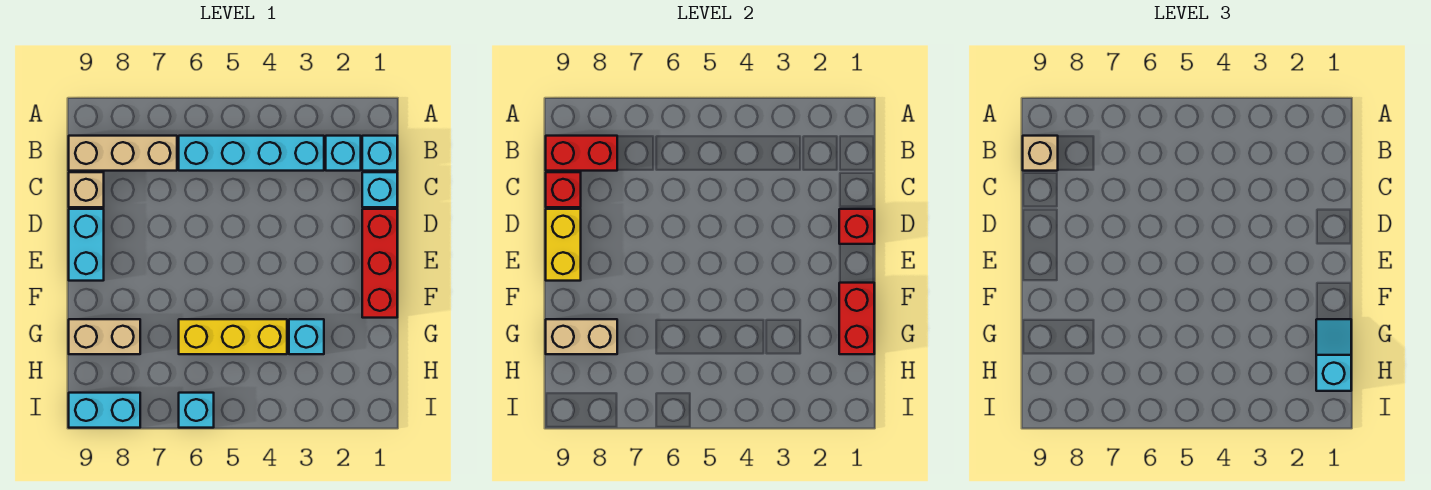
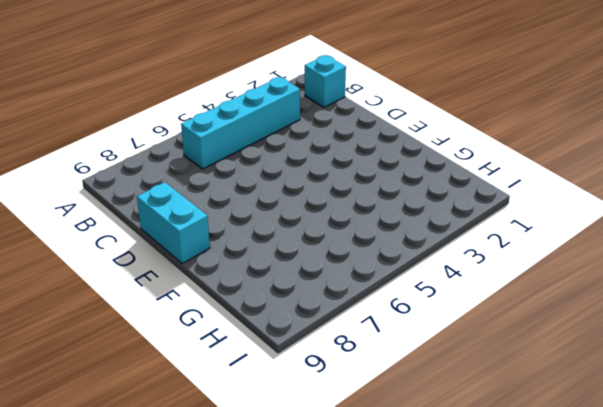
none -> cyan brick B2 level 1
none -> tan brick B7:B9 level 1
none -> cyan brick C1 level 1

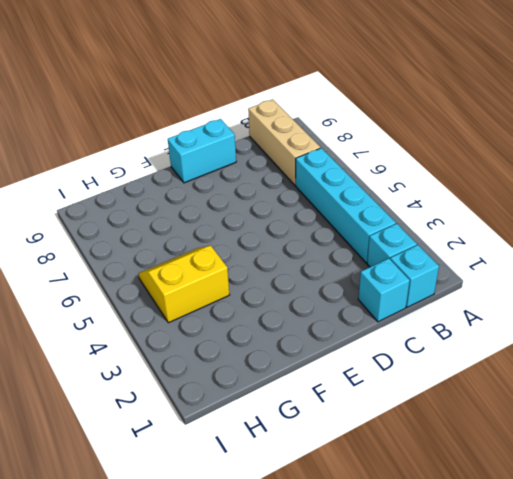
yellow slope G4:H5 level 1 top 4 -> yellow brick G4:G6 level 1
none -> tan brick C9 level 1
none -> red brick D1:F1 level 1
none -> cyan brick G3 level 1

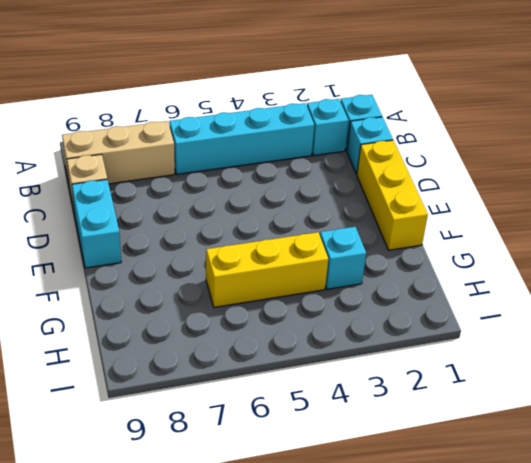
yellow brick D1:F1 level 1 -> red brick D1:F1 level 1
none -> tan brick G8:G9 level 1
none -> cyan brick I6 level 1
none -> cyan brick I8:I9 level 1

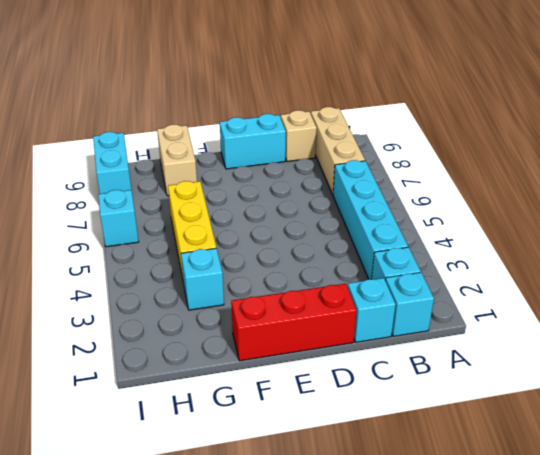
none -> red brick B8:B9 level 2
none -> red brick C9 level 2
none -> red brick D1 level 2

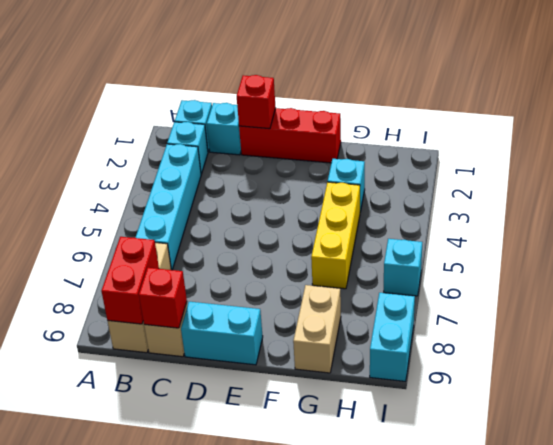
none -> yellow brick D9:E9 level 2
none -> red brick F1:G1 level 2
none -> tan brick G8:G9 level 2

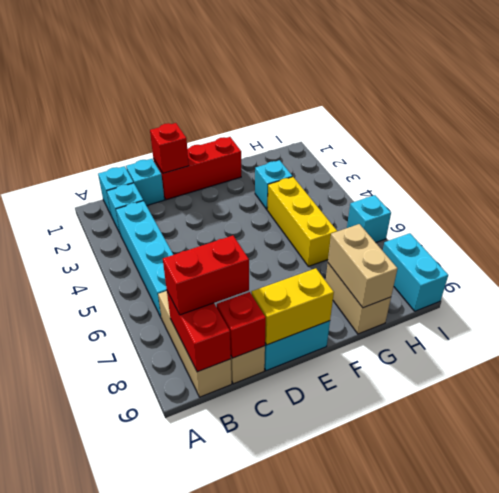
red brick B8:C8 level 3 -> red brick F1:G1 level 2
none -> tan brick B9 level 3
none -> cyan slope G1:H1 level 3 top H

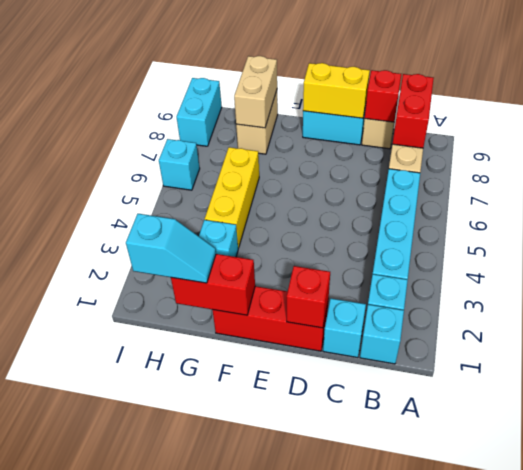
none -> tan brick B9 level 3

